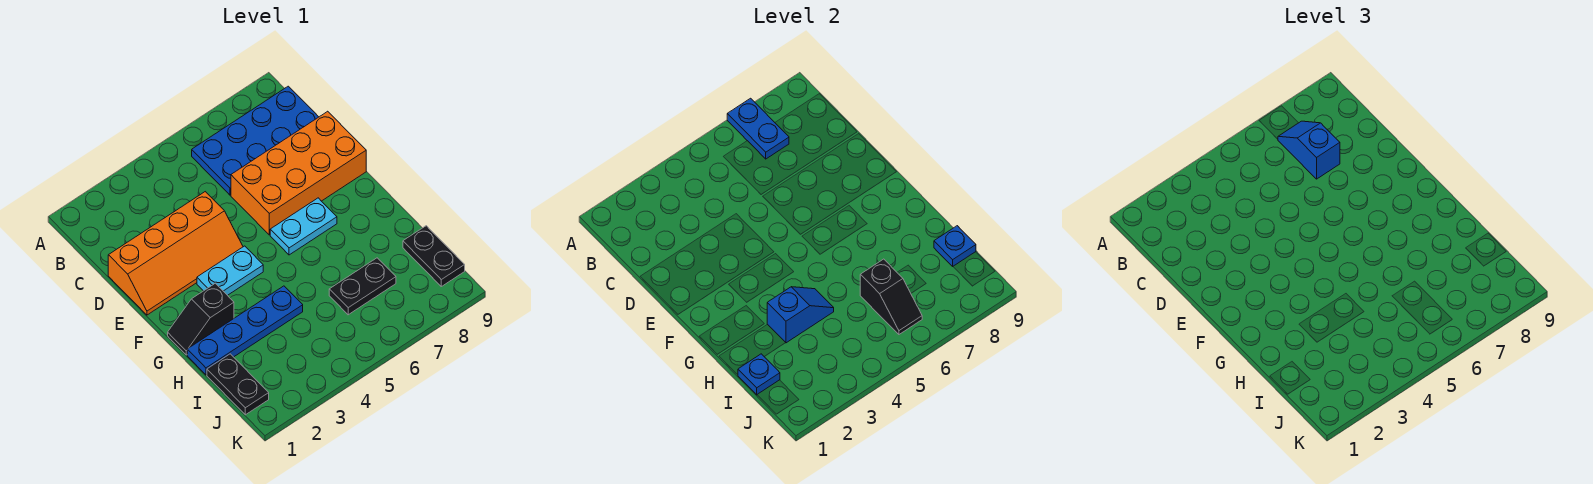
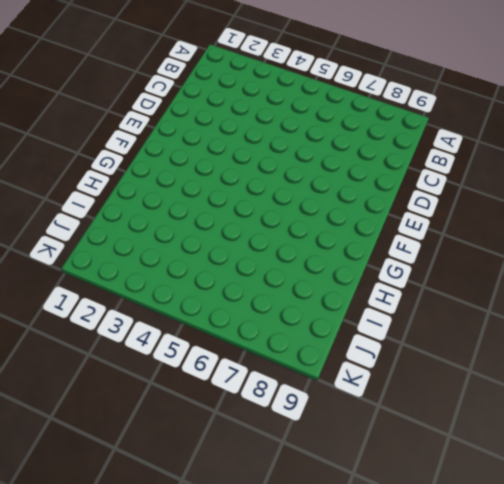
none -> blue plate B6:C9 level 1
none -> orange slope D1:E4 level 1 top D
none -> orange brick D6:E9 level 1

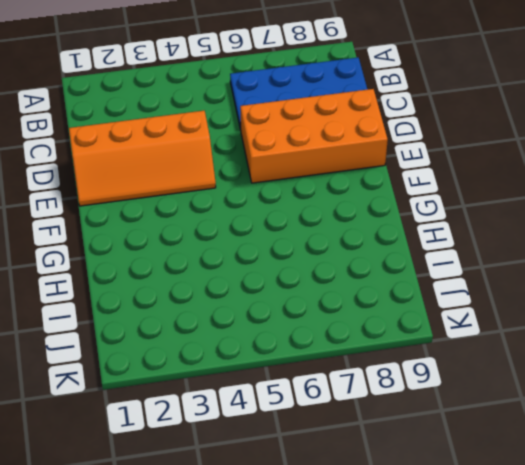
none -> cyan plate F3:F4 level 1
none -> cyan plate F6:F7 level 1
none -> black slope G1:G2 level 1 top 2

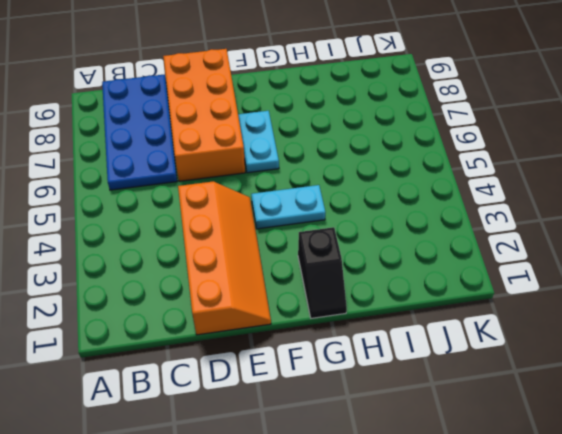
cyan plate F4:G4 level 1 -> cyan plate F3:F4 level 1
none -> blue plate H1:H4 level 1
none -> black plate I1:J1 level 1
none -> black plate I6:I7 level 1

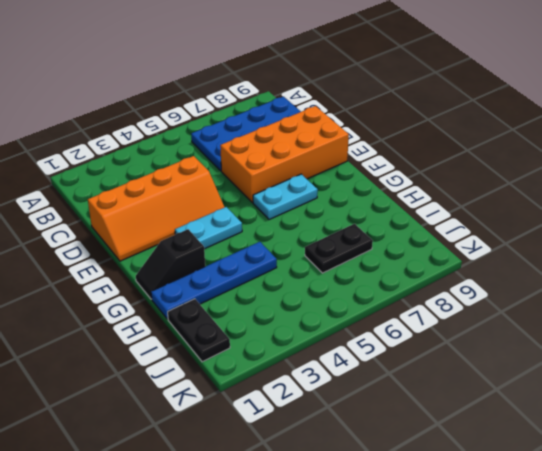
none -> black plate I9:J9 level 1
none -> blue plate A7:B7 level 2
none -> blue slope H3:H4 level 2 top 3

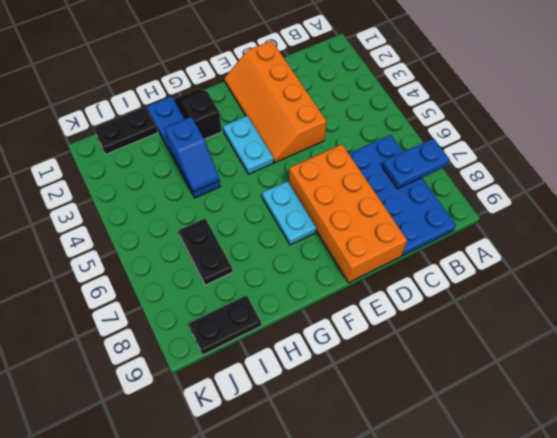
none -> blue plate I1 level 2
none -> black slope I6:J6 level 2 top I
none -> blue plate I9 level 2

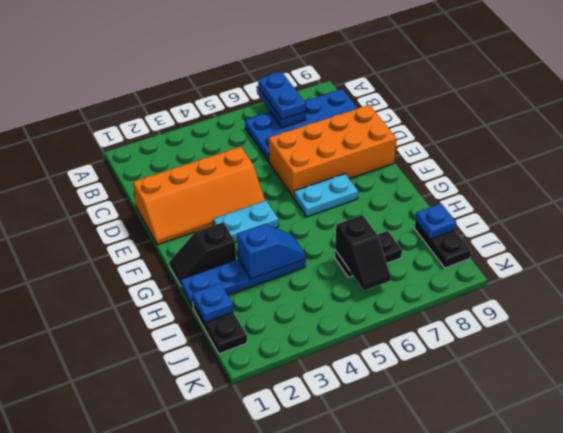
blue plate A7:B7 level 3 -> blue slope B7:C7 level 3 top C

